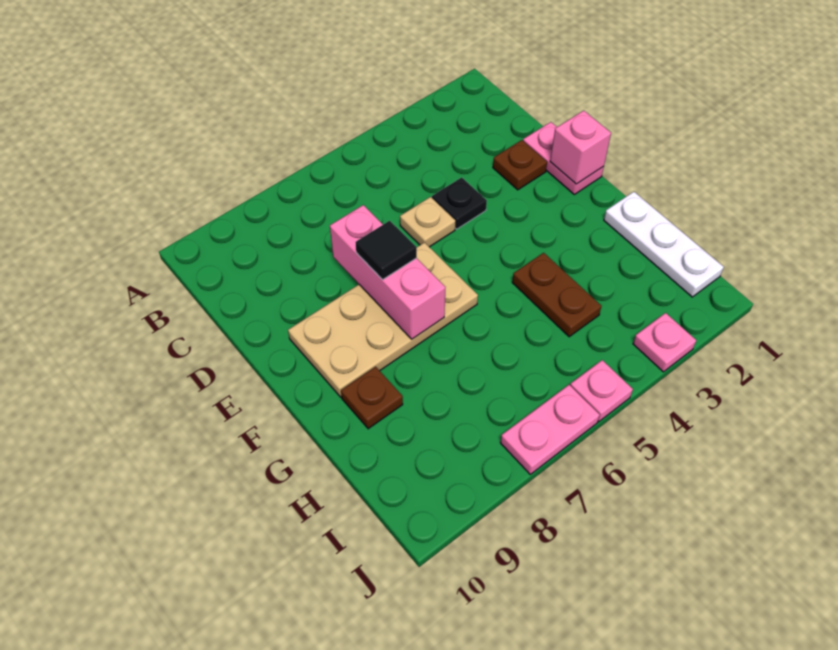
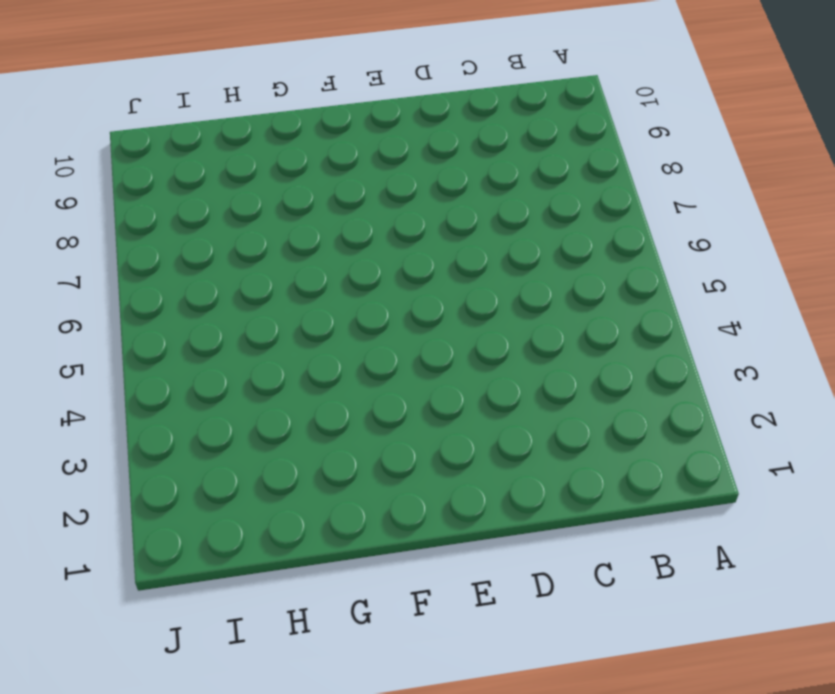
none -> pink plate D1:E1 level 1
none -> brown plate D2 level 1
none -> black plate D4 level 1

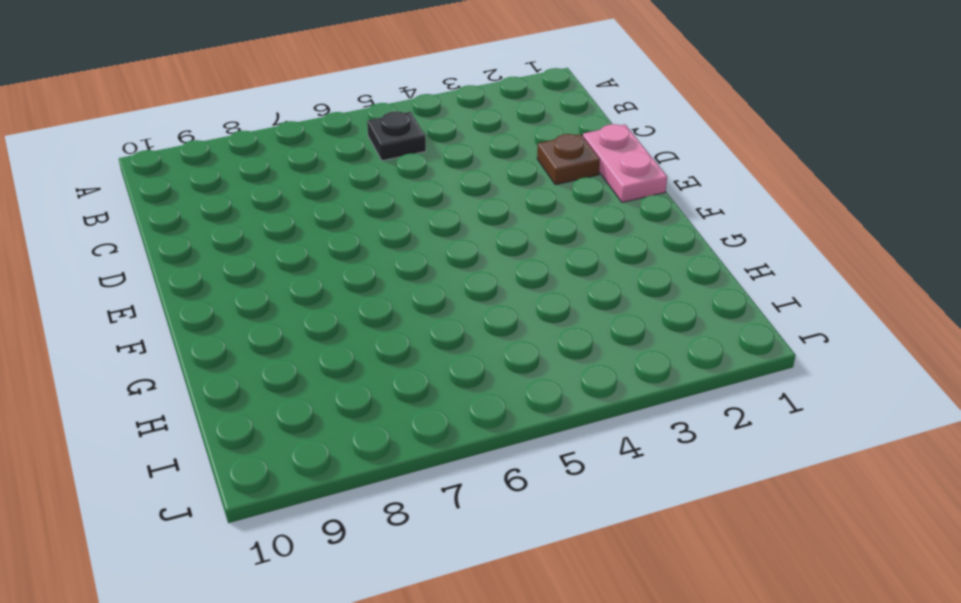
black plate B5 level 1 -> black plate D4 level 1
none -> tan plate D5 level 1
none -> tan plate E6:F9 level 1
none -> white plate G1:I1 level 1

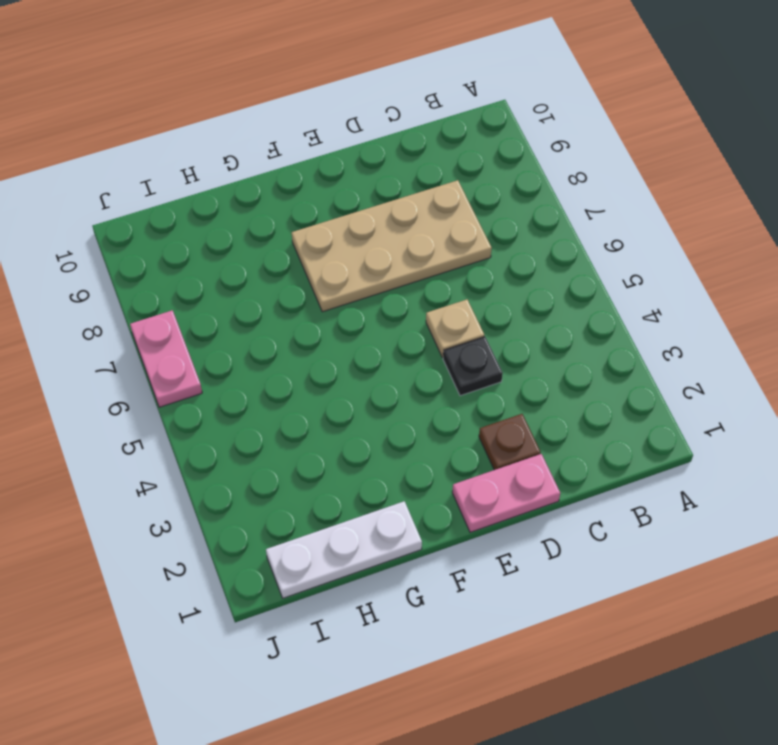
tan plate C7:F8 level 1 -> tan plate E6:F9 level 1
none -> brown plate G4:H4 level 1
none -> brown plate G9 level 1
none -> pink plate J3 level 1

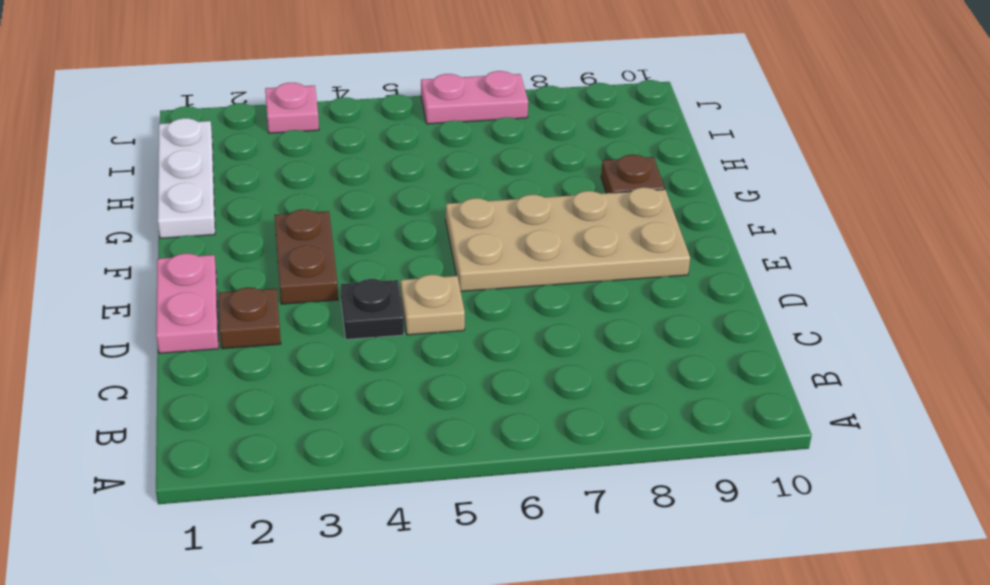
brown plate E3:F3 level 1 -> brown plate G4:H4 level 1
none -> pink plate J5 level 1
none -> pink brick D7:F7 level 2
none -> pink brick E1 level 2

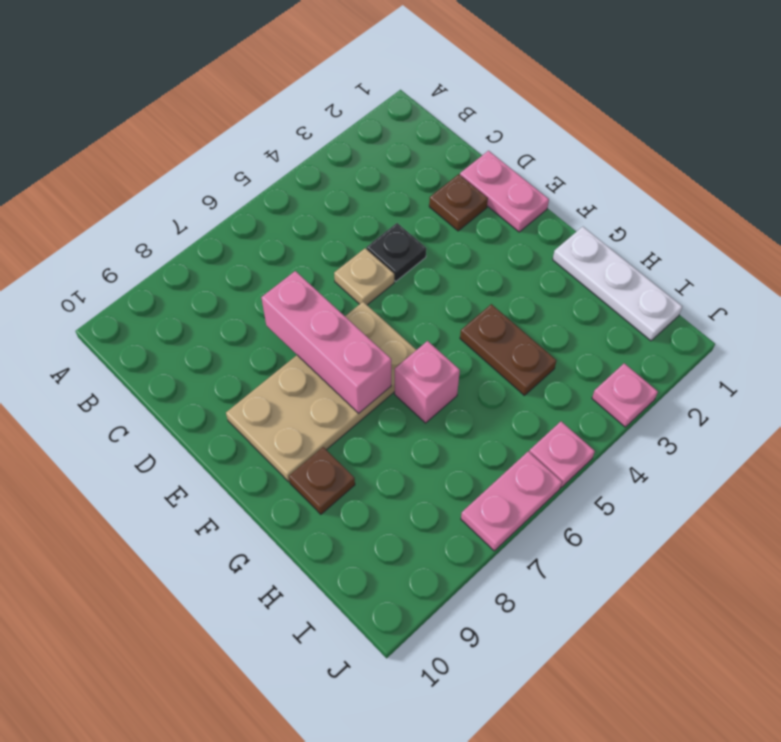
pink brick G6 level 1 -> pink brick E1 level 2
none -> black tile E7 level 3

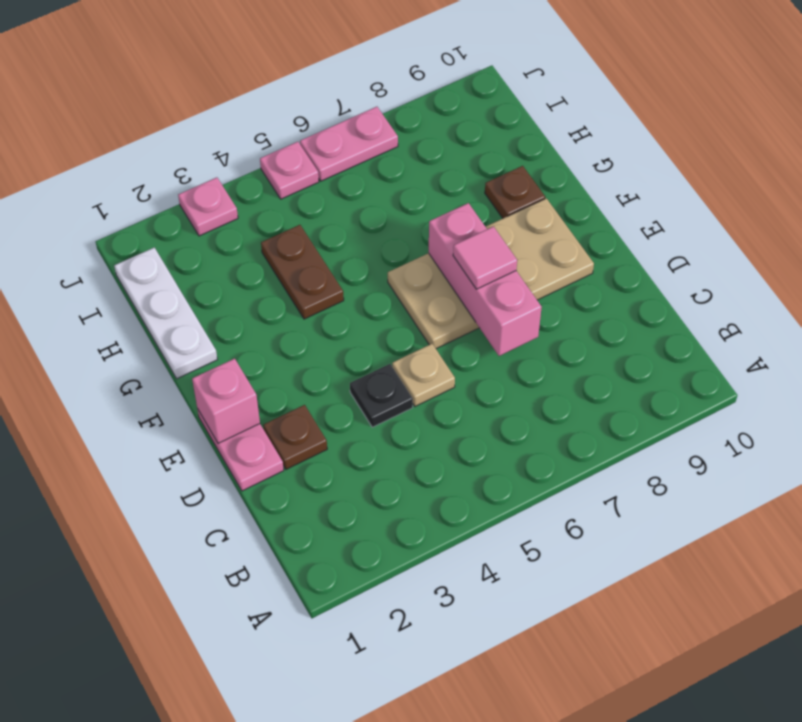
pink tile E7 level 3 -> black tile E7 level 3

